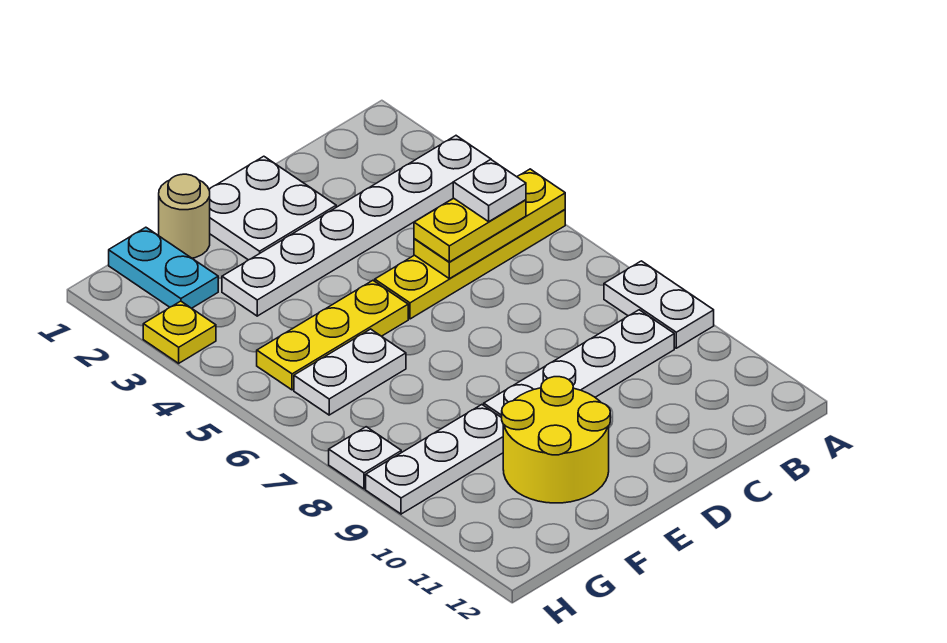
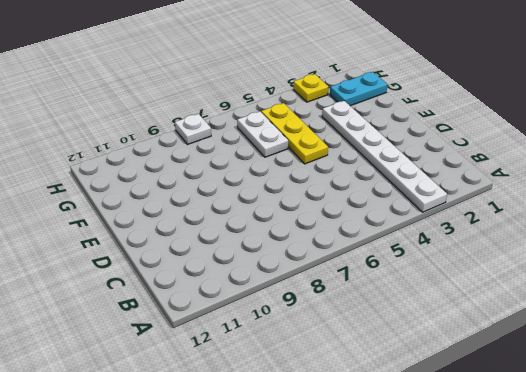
none -> yellow plate A5:D5 level 1
none -> white plate A8:A9 level 1
none -> white plate B9:E9 level 1

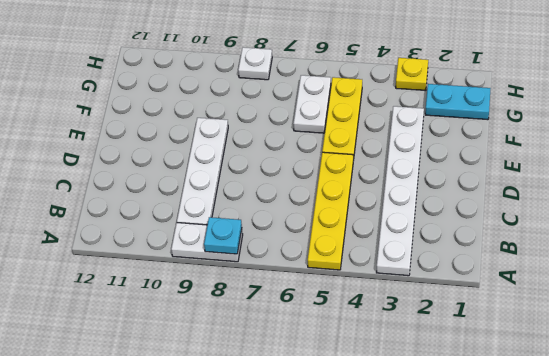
cyan plate A8 level 2 -> none
none -> white plate D1:E2 level 1
none -> yellow round brick E10:F11 level 1
none -> tan round brick F1 level 1

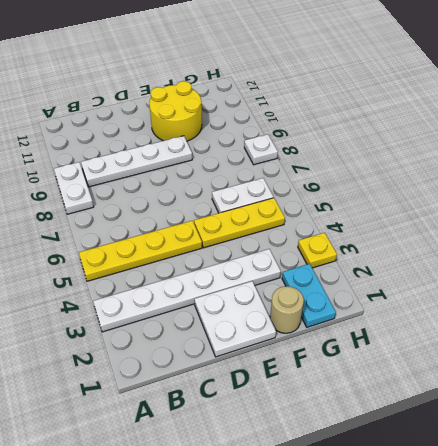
none -> white plate F9:H9 level 1
none -> yellow plate A5:C5 level 2
none -> yellow plate B5:C5 level 3

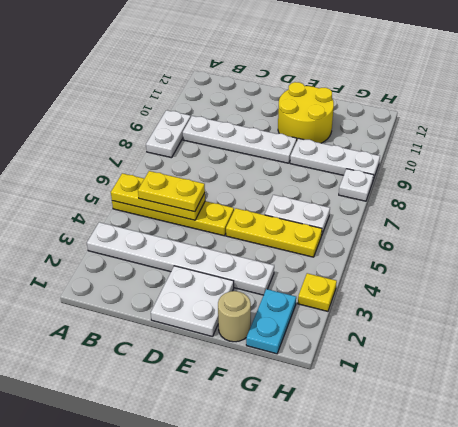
none -> white plate B5 level 4

